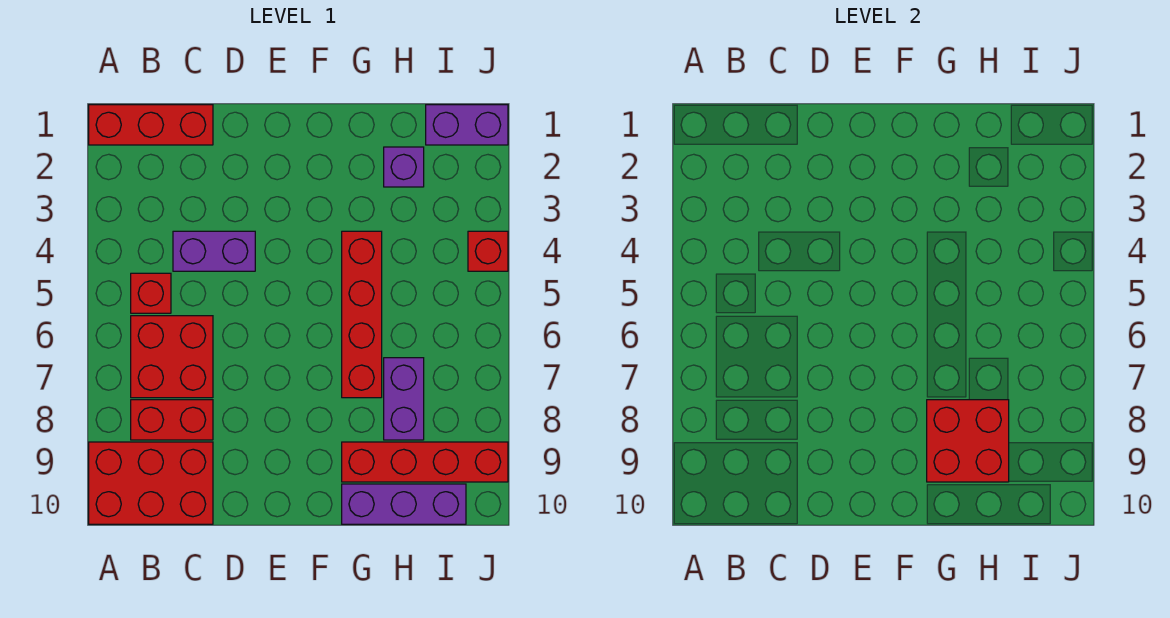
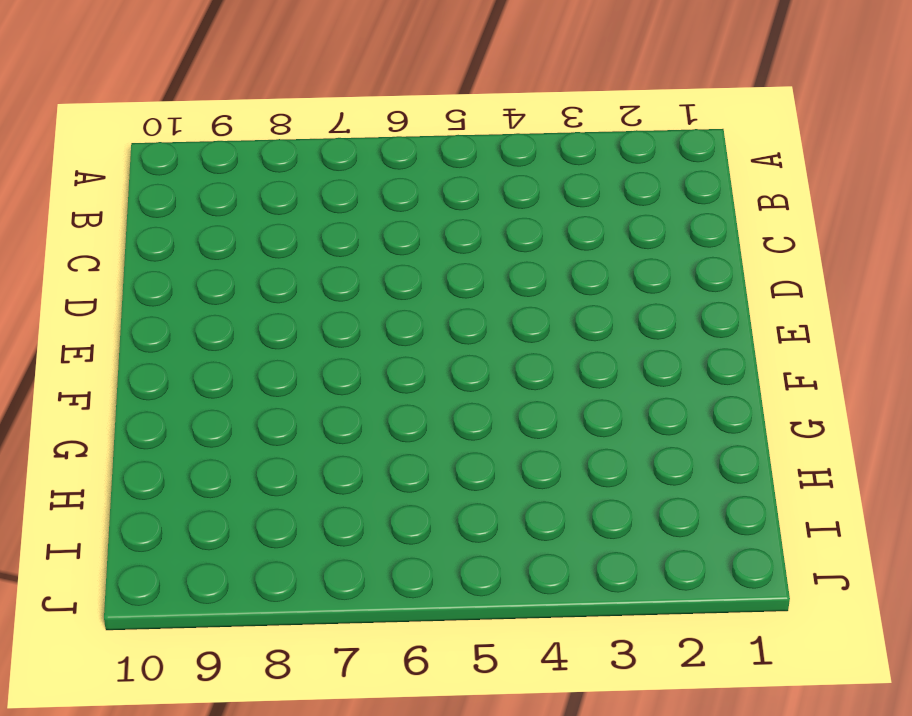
none -> red brick A1:C1 level 1
none -> red brick A9:C10 level 1
none -> red brick B5 level 1

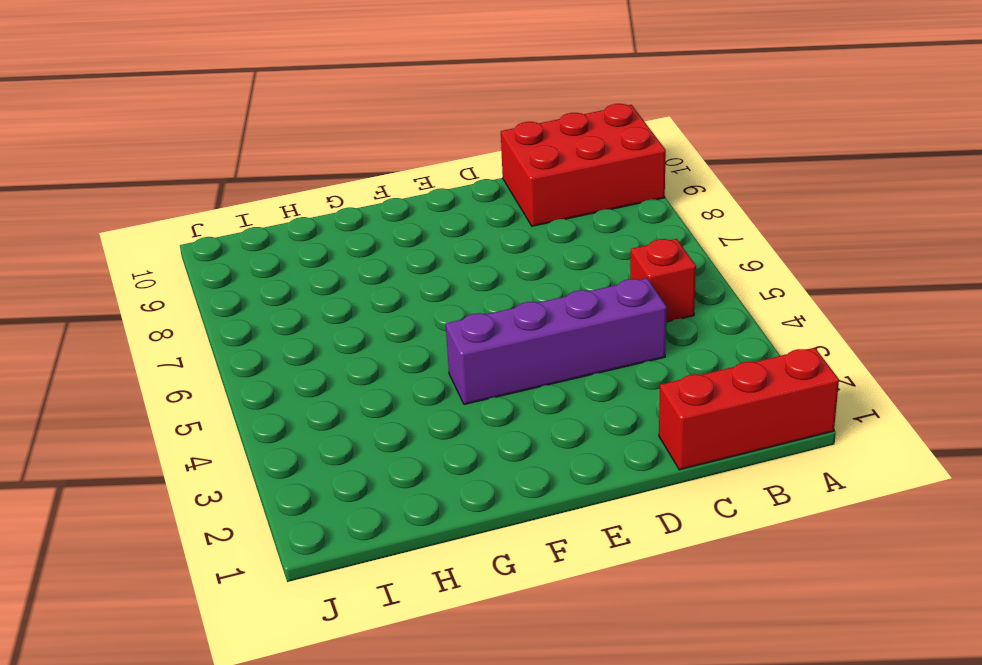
purple brick C4:F4 level 1 -> purple brick C4:D4 level 1
none -> red brick B6:C7 level 1
none -> red brick B8:C8 level 1
none -> red brick G4:G7 level 1

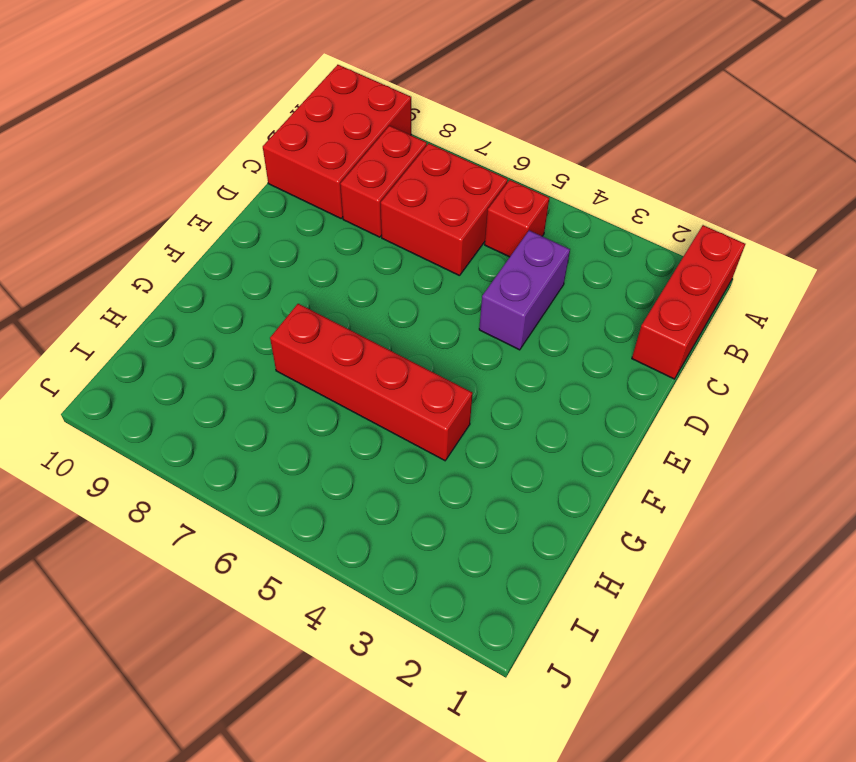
none -> red brick G9:J9 level 1
none -> purple brick G10:I10 level 1
none -> purple brick H2 level 1

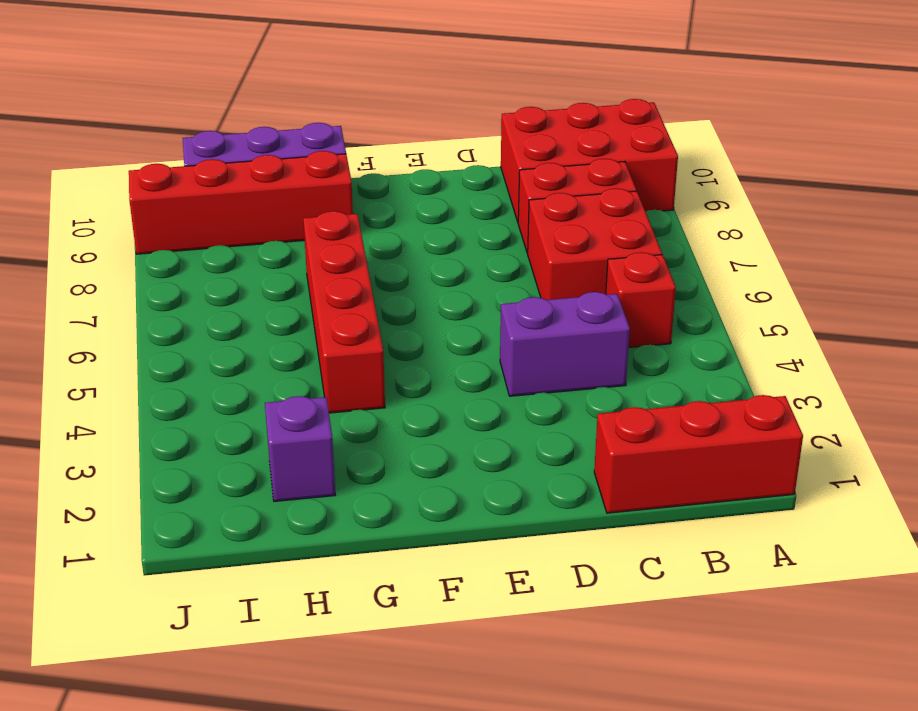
none -> purple brick H7:H8 level 1
none -> purple brick I1:J1 level 1
none -> red brick J4 level 1

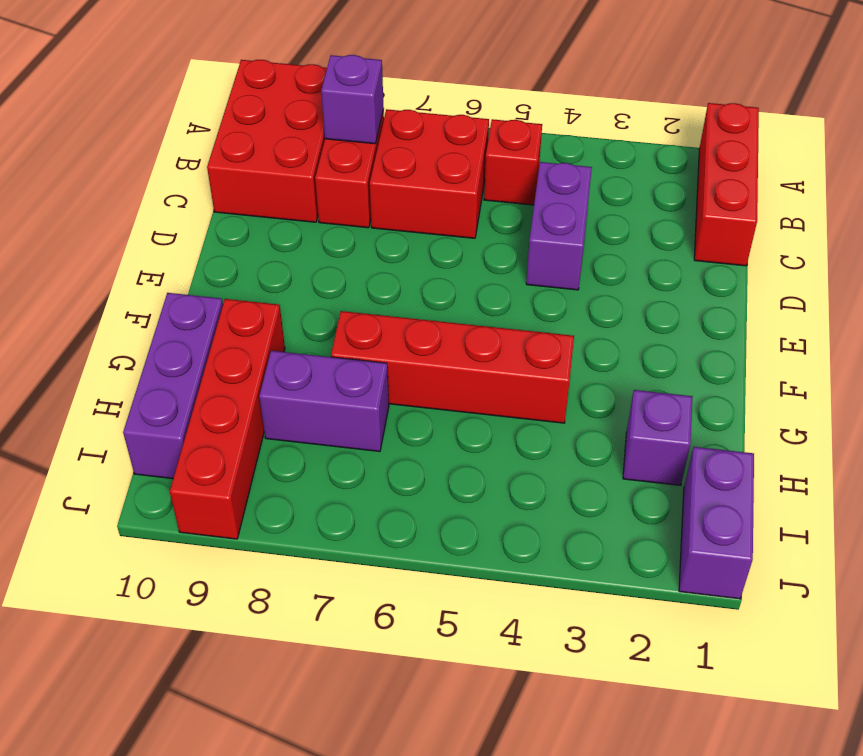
purple brick B8 level 2 -> none
none -> red brick J4 level 1
none -> red brick G8:H9 level 2

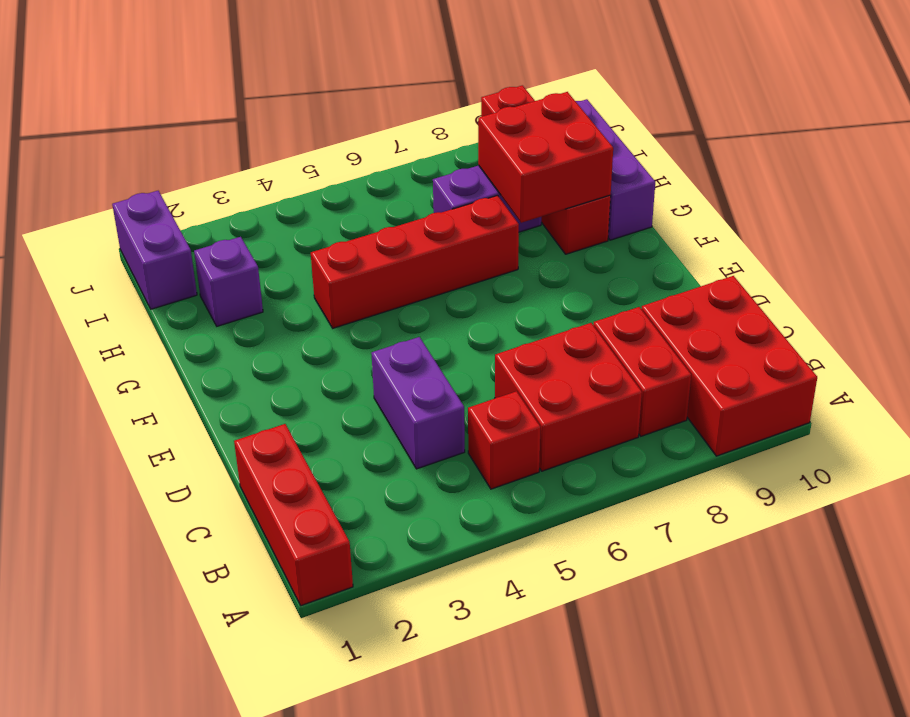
none -> red brick J4 level 1

